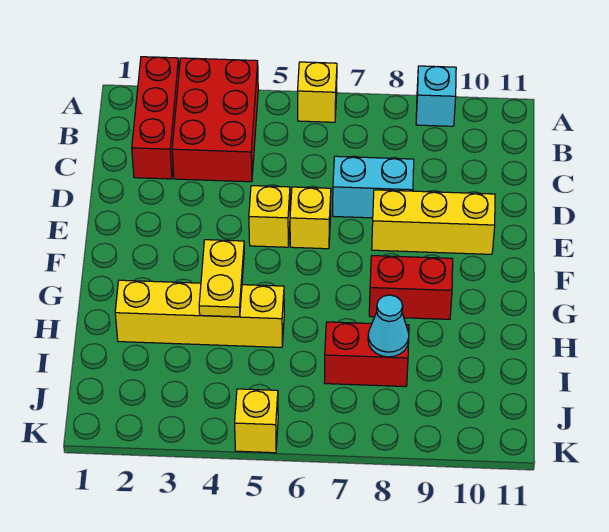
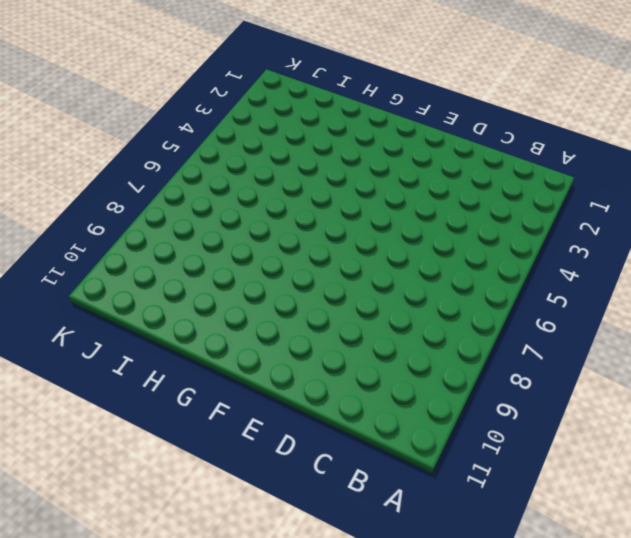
none -> red brick A2:C2 level 1
none -> red brick A3:C4 level 1
none -> yellow brick A6 level 1

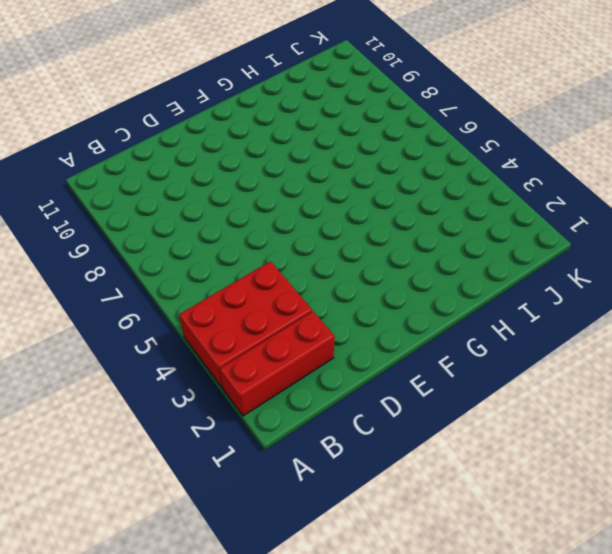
none -> yellow brick A6 level 1
none -> cyan brick A9 level 1
none -> cyan brick D7:D8 level 1

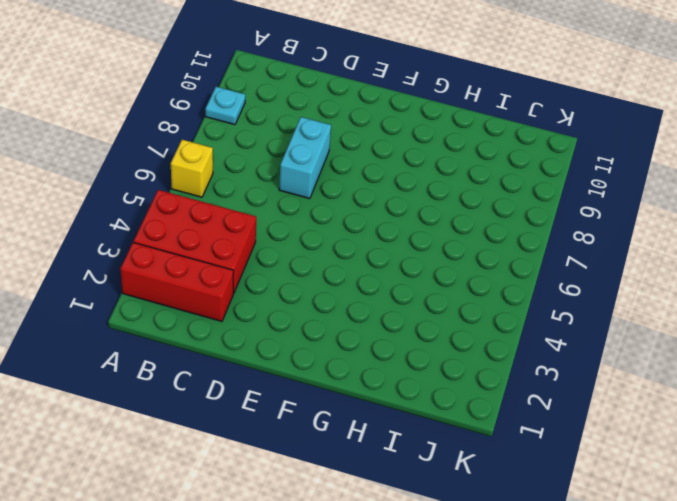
cyan plate A9 level 1 -> cyan brick A9 level 1
none -> yellow brick E5 level 1
none -> yellow brick E6 level 1
none -> yellow brick E8:E10 level 1

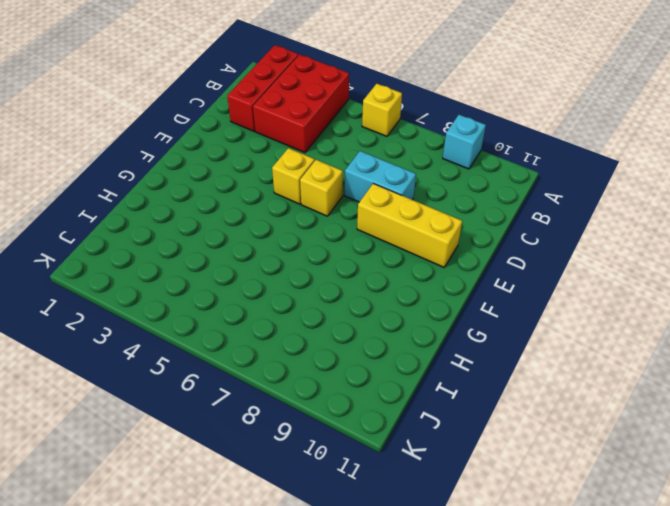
none -> red brick G8:G9 level 1
none -> yellow brick H2:H5 level 1
none -> red brick I7:I8 level 1

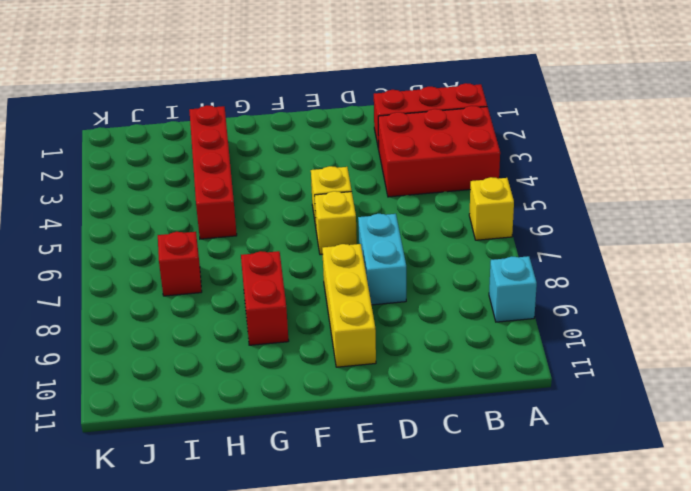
red brick H2:H5 level 1 -> yellow brick H2:H5 level 1
red brick I7 level 1 -> red brick I7:I8 level 1
none -> yellow brick K5 level 1
none -> yellow plate G4:H4 level 2
none -> cyan cone I8 level 2

